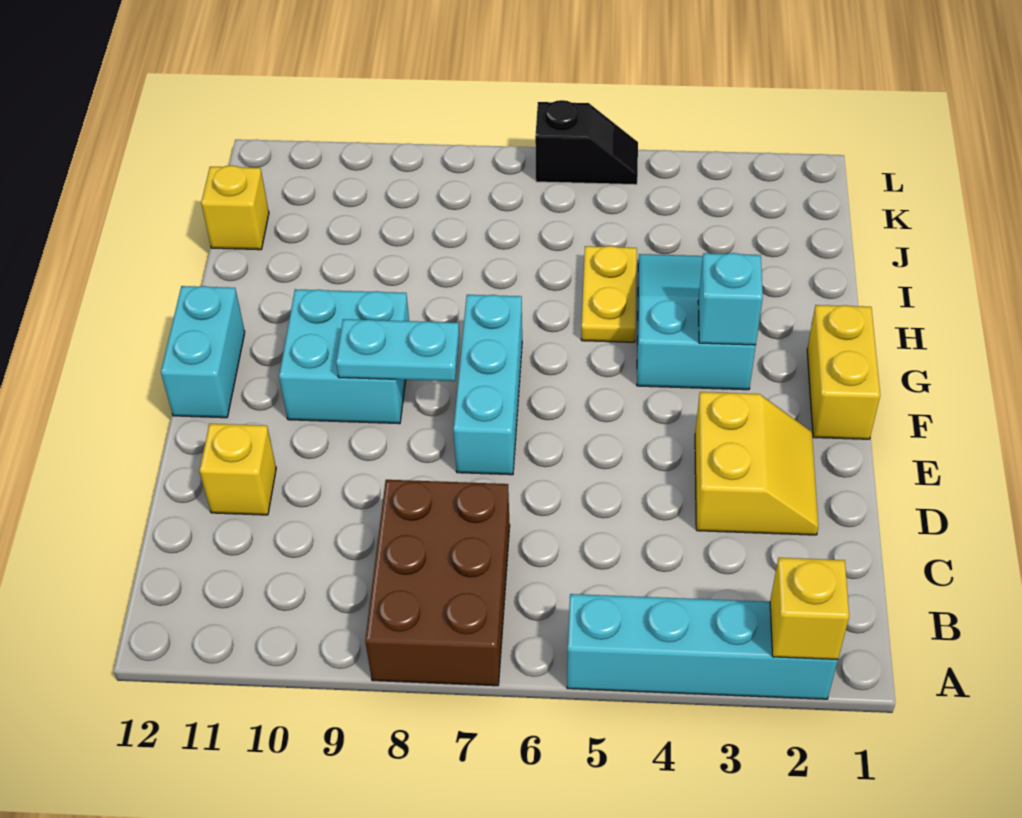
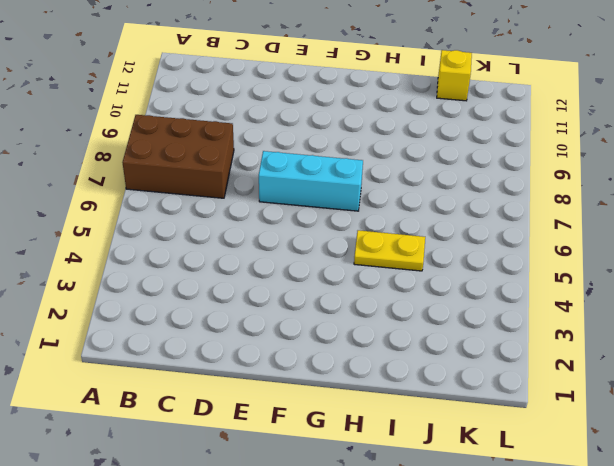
none -> cyan brick A2:A5 level 1
none -> yellow slope D2:E3 level 1 top 3
none -> yellow brick D11 level 1

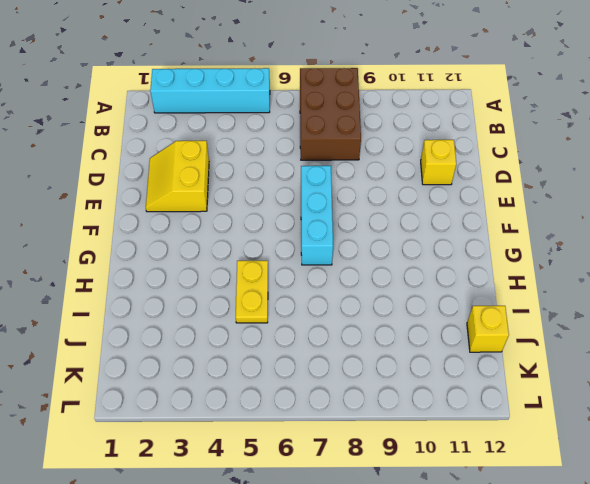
none -> yellow brick F1:G1 level 1
none -> cyan brick F9:G10 level 1
none -> cyan brick F12:G12 level 1

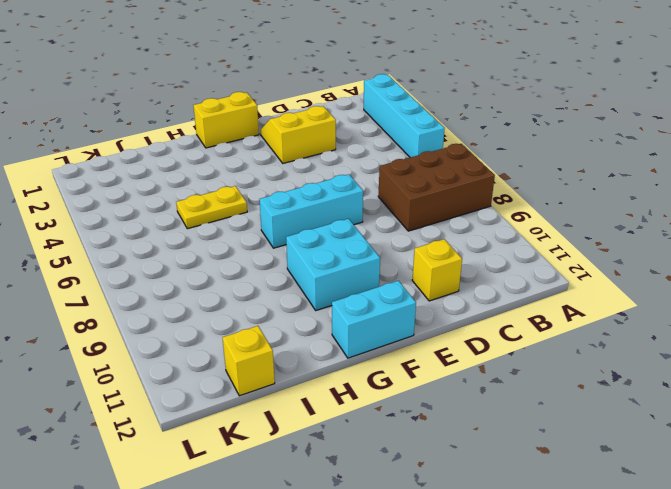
none -> cyan slope G3:I4 level 1 top G
none -> black slope L5:L6 level 1 top 6
none -> yellow brick A2 level 2

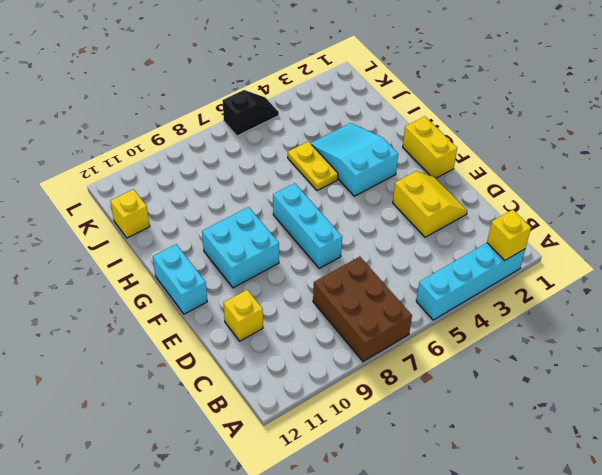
none -> cyan plate F8:F9 level 2
none -> cyan brick G3 level 2

